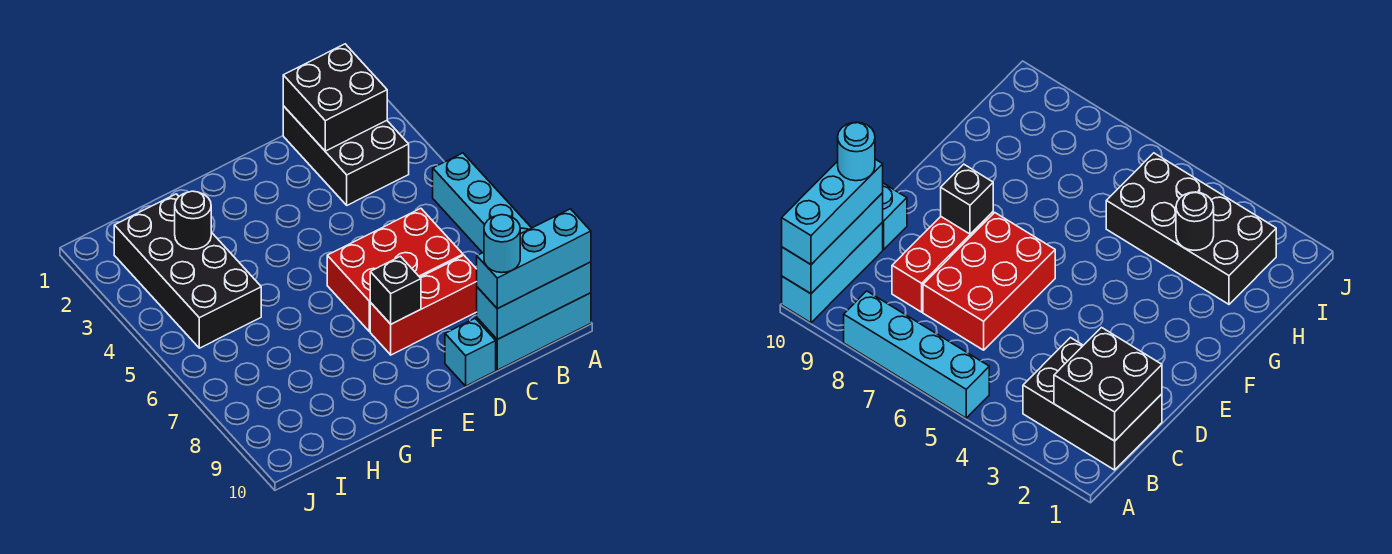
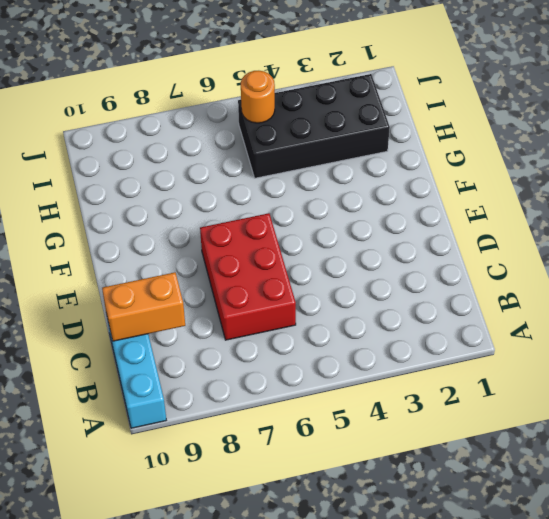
orange brick C9:C10 level 2 -> cyan brick A10:C10 level 2
orange round brick I5 level 2 -> none
none -> cyan brick A5:A8 level 1
none -> black brick B1:C3 level 1
none -> red brick C8:E8 level 1

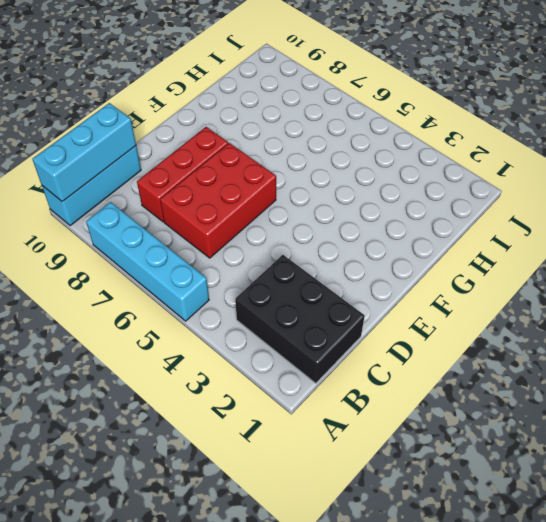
none -> cyan brick D10 level 1
none -> black brick H2:I5 level 1
none -> black brick B1:C2 level 2

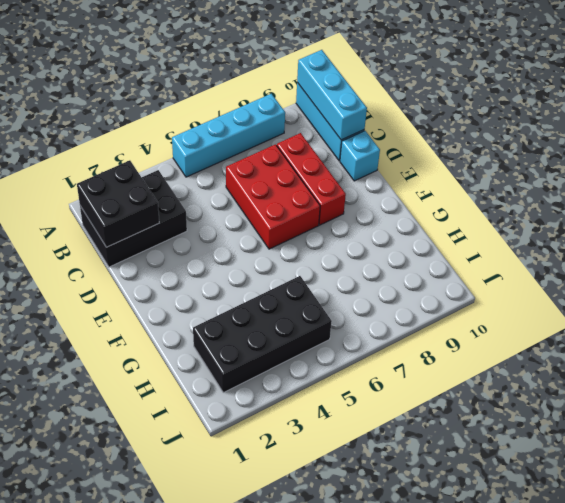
none -> black brick E8 level 2
none -> black round brick H3 level 2
none -> cyan brick A10:C10 level 3

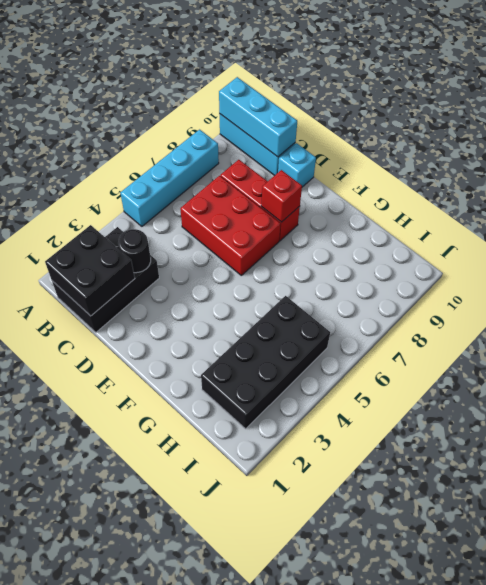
black round brick C3 level 2 -> black round brick H3 level 2
red brick E8 level 2 -> black brick E8 level 2
none -> cyan brick A10:C10 level 3
none -> cyan round brick C10 level 4

